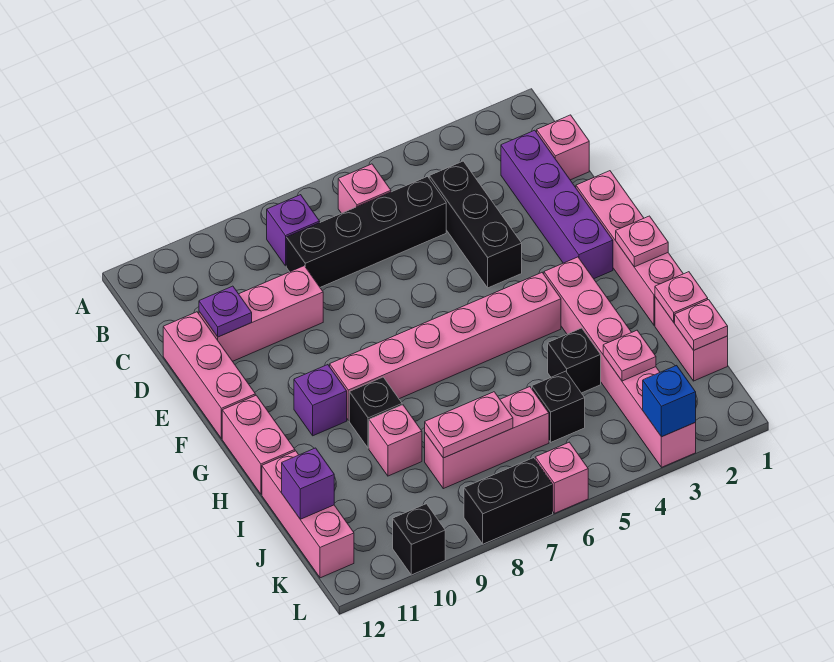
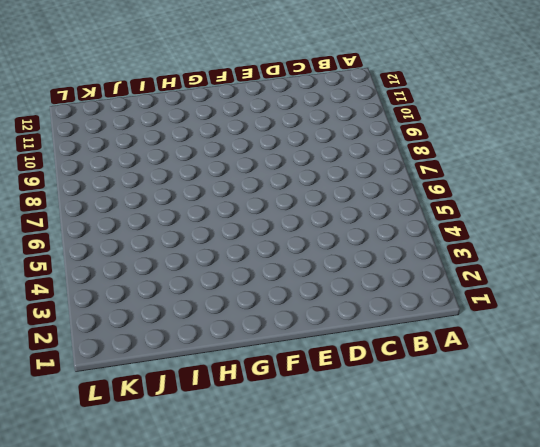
none -> pink brick B6 level 1
none -> purple brick B8 level 1
none -> pink brick C1 level 1
none -> purple brick C2:F2 level 1

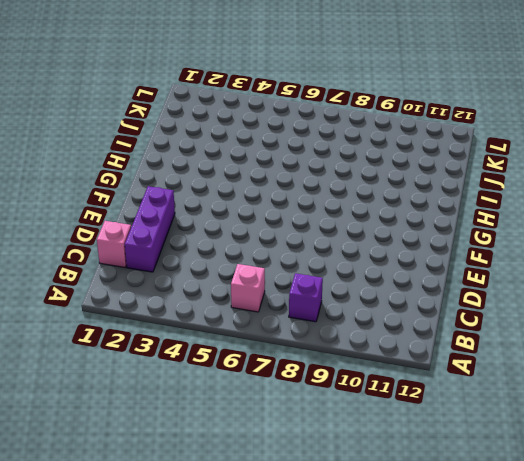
purple brick C2:E2 level 1 -> purple brick C2:F2 level 1
none -> black brick C4:E4 level 1
none -> black brick C5:C8 level 1
none -> pink brick D9:D11 level 1
none -> pink brick D12:F12 level 1

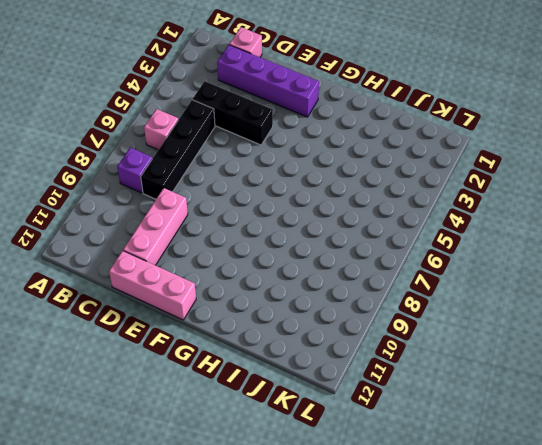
none -> pink brick E1:H1 level 1
none -> pink brick G3:L3 level 1
none -> pink brick G4:G9 level 1
none -> purple brick G10 level 1

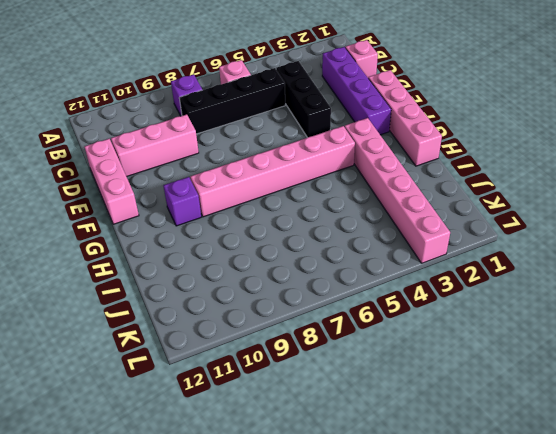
none -> pink brick G12:H12 level 1
none -> black brick H9 level 1
none -> pink brick I1:J1 level 1
none -> black brick I4 level 1

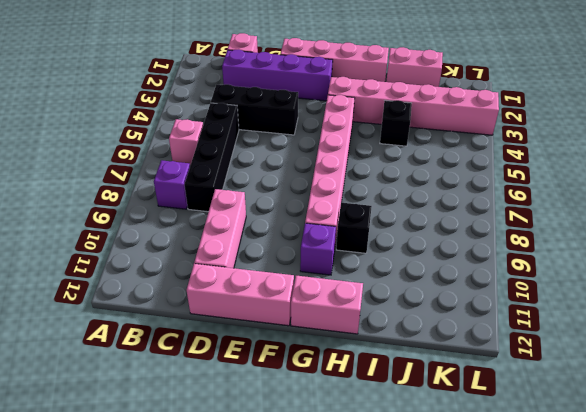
none -> pink brick I9 level 1
none -> pink brick I12:K12 level 1
none -> black brick J5 level 1
none -> pink brick J6:J8 level 1

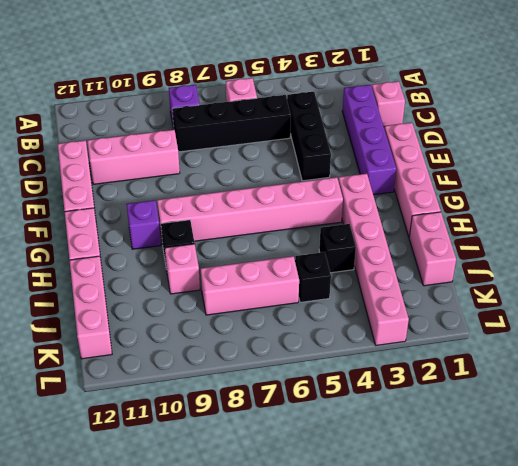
none -> pink brick L6 level 1
none -> black brick L7:L8 level 1
none -> black brick L10 level 1
none -> purple plate D11 level 2

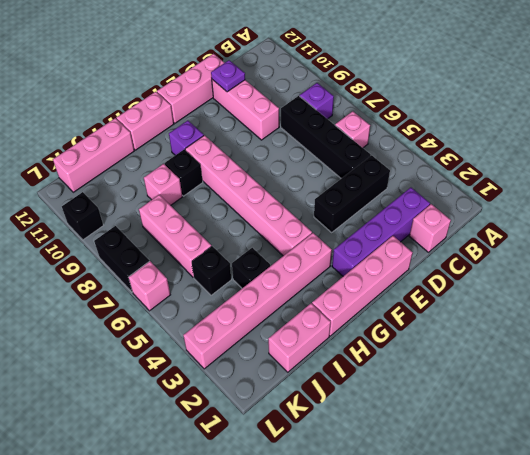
none -> pink plate G1 level 2
none -> pink plate I1 level 2
none -> pink plate J1 level 2
none -> pink plate J3 level 2

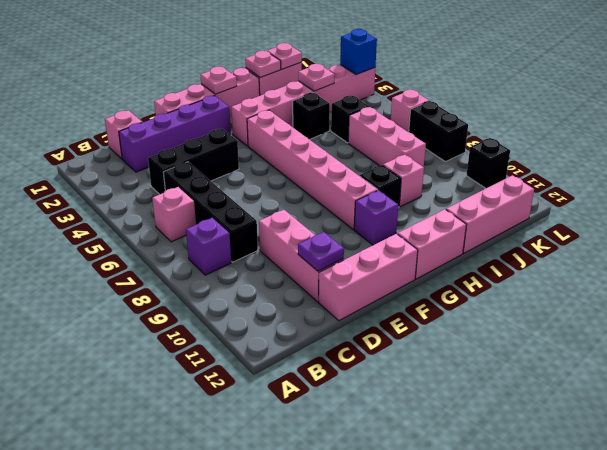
none -> pink plate J7:J8 level 2
none -> purple brick J12 level 2

